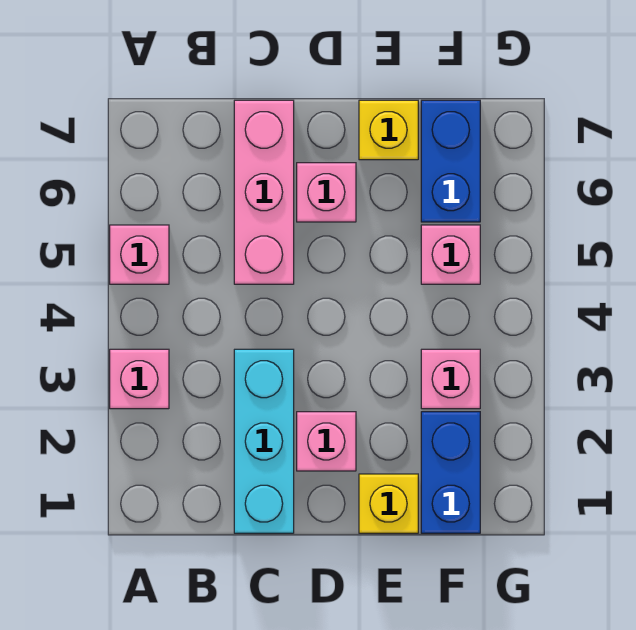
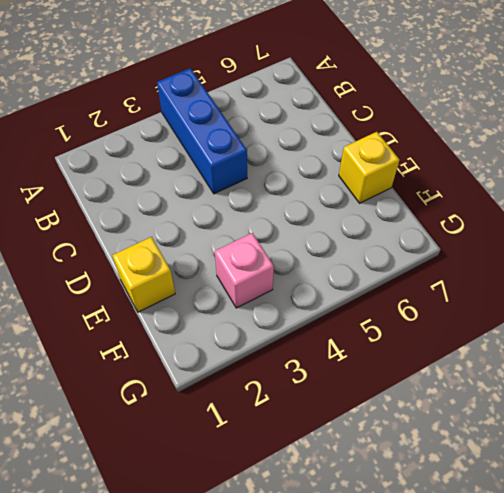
blue brick A4:C4 level 1 -> none
none -> pink brick A3 level 1
none -> pink brick A5 level 1
none -> cyan brick C1:C3 level 1

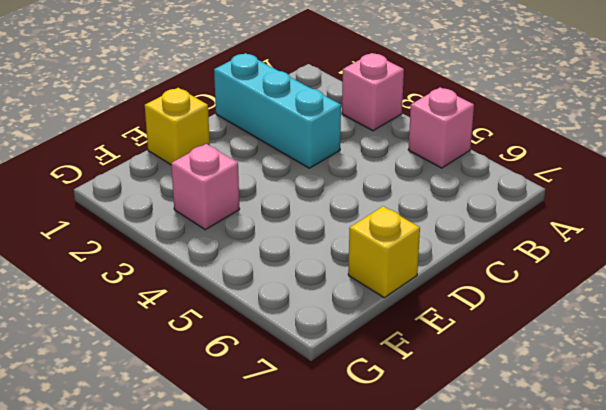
none -> pink brick C5:C7 level 1
none -> pink brick D2 level 1
none -> pink brick D6 level 1

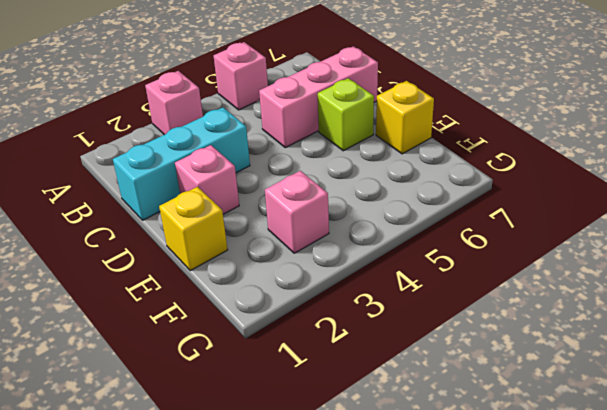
lime brick D6 level 1 -> pink brick D6 level 1
none -> blue brick F1:F2 level 1
none -> pink brick F5 level 1
none -> blue brick F6:F7 level 1

